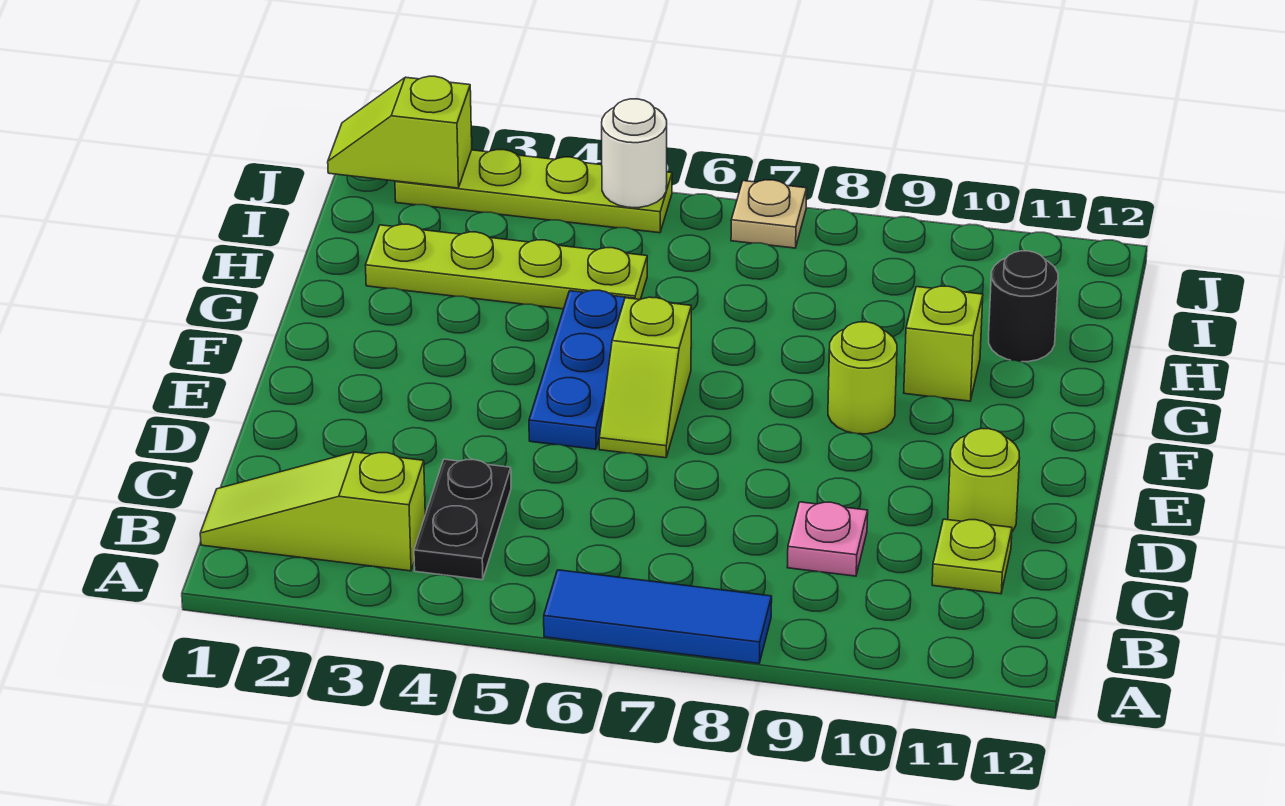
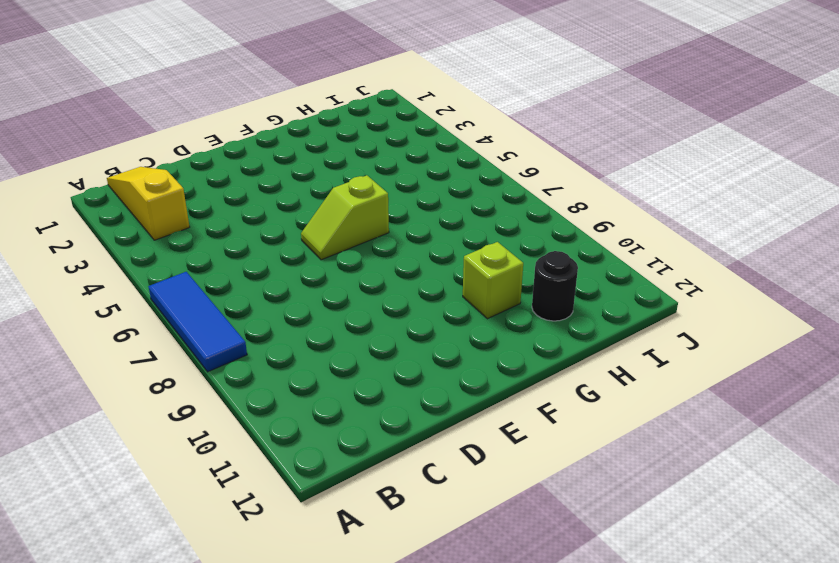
yellow slope B1:B3 level 1 top 3 -> lime slope B1:B3 level 1 top 3
none -> black plate B4:C4 level 1
none -> pink plate C9 level 1
none -> lime plate C11 level 1

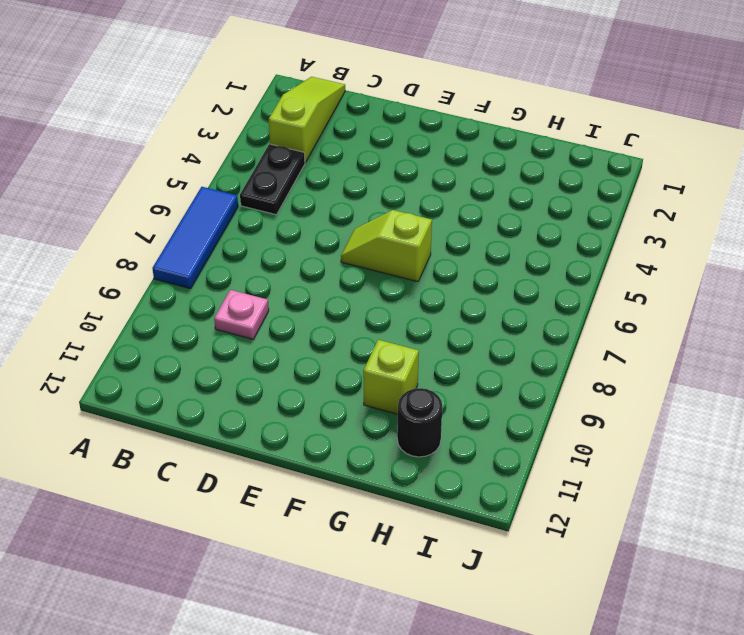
black plate B4:B5 level 1 -> black plate B4:C4 level 1
none -> lime plate C11 level 1
none -> lime round brick D11 level 1
none -> blue plate E5:G5 level 1

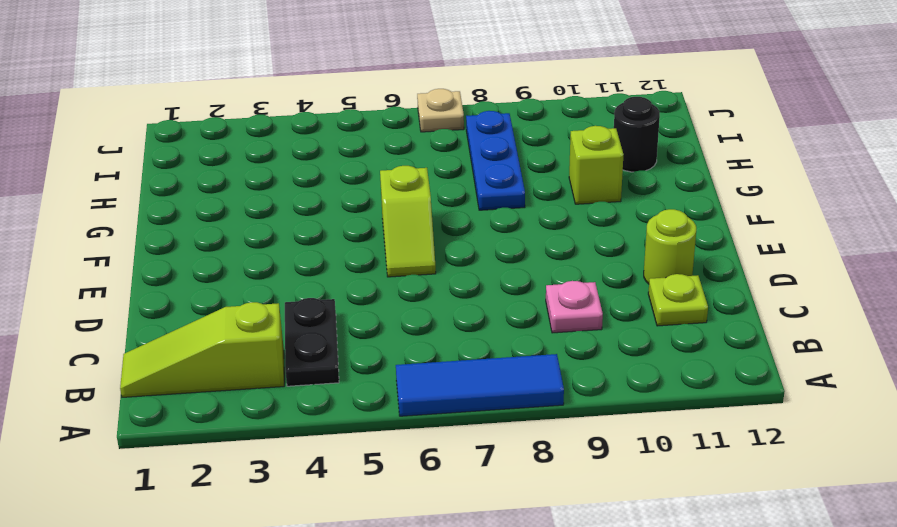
blue plate G8:I8 level 1 -> blue plate E5:G5 level 1
none -> lime round brick F9 level 1
none -> lime plate H2:H5 level 1
none -> lime plate J2:J5 level 1

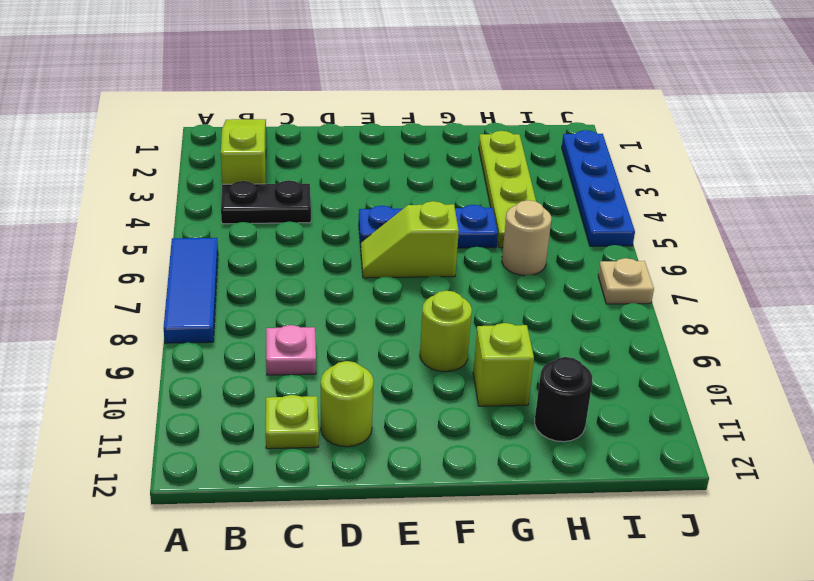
tan round brick H6 level 1 -> none
blue plate J2:J5 level 1 -> lime plate J2:J5 level 1
none -> lime slope J1:J2 level 2 top 2
none -> white round brick J5 level 2

